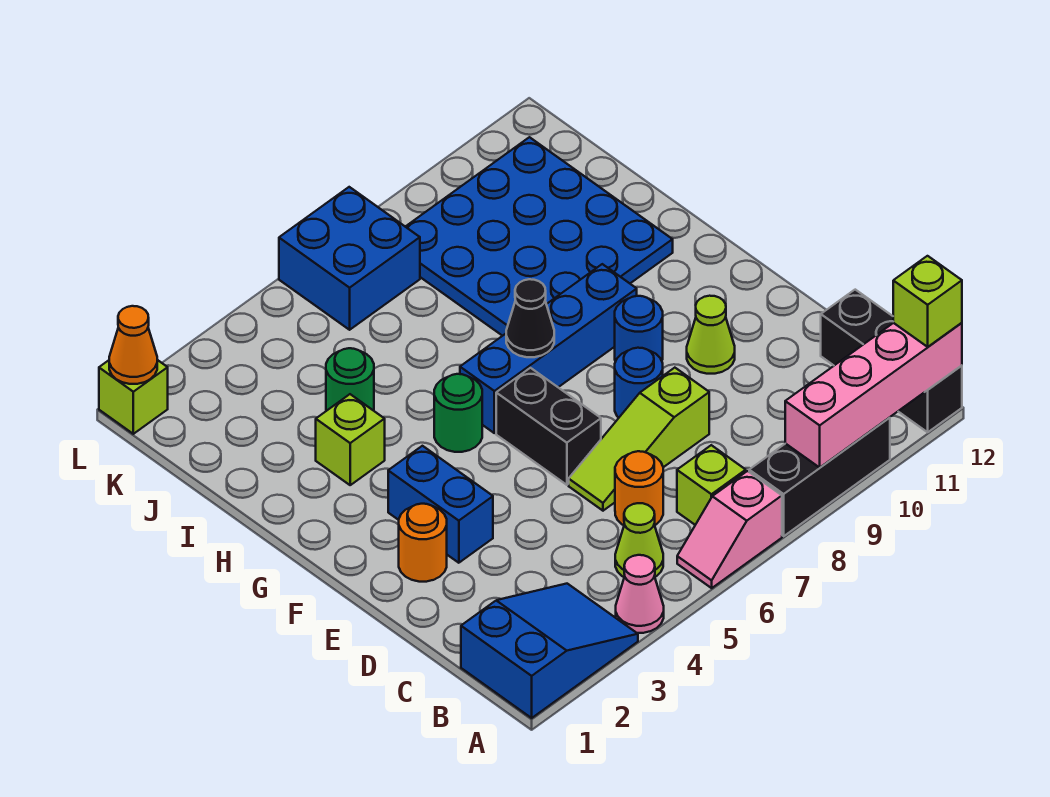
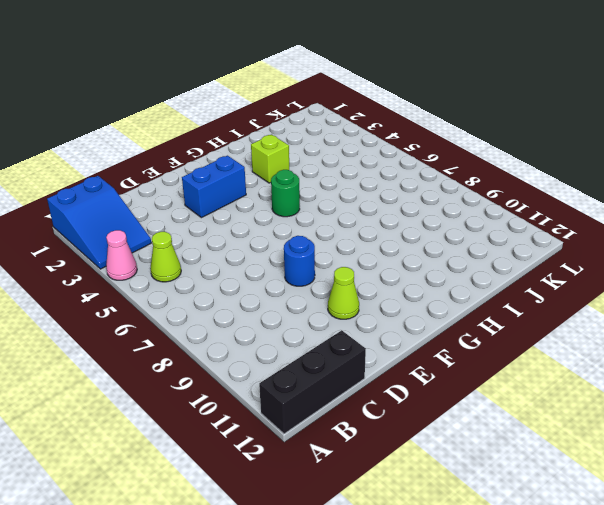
none -> pink slope A6:A7 level 1 top 7
none -> black brick A8:A10 level 1
none -> lime brick B7 level 1

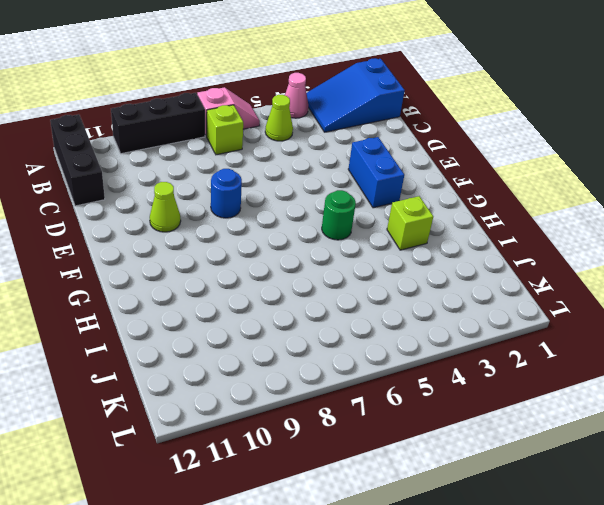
none -> orange round brick C6 level 1
none -> lime slope D6:D8 level 1 top 8
none -> orange round brick E2 level 1

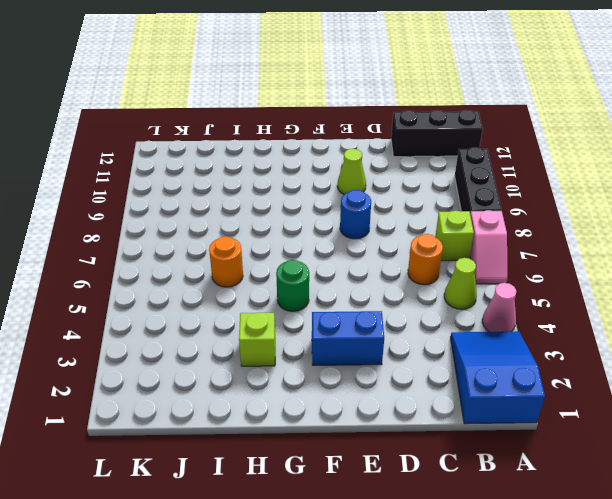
orange round brick I6 level 1 -> orange round brick E2 level 1
none -> lime slope D6:D8 level 1 top 8
none -> black brick E6:F6 level 1
none -> blue round brick F9 level 1

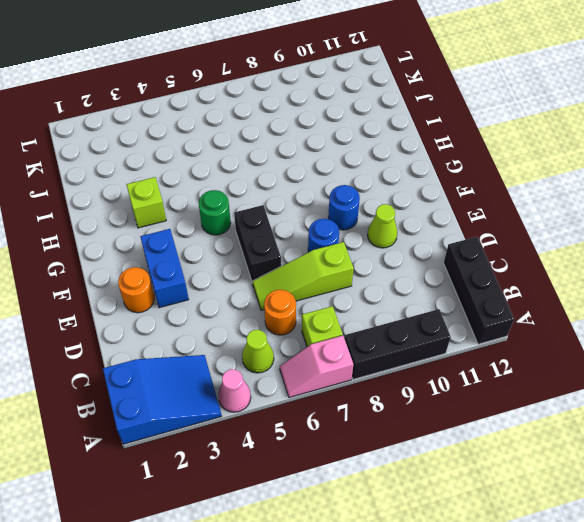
none -> blue brick G6:G9 level 1
none -> blue plate H8:K11 level 1
none -> green round brick I4 level 1

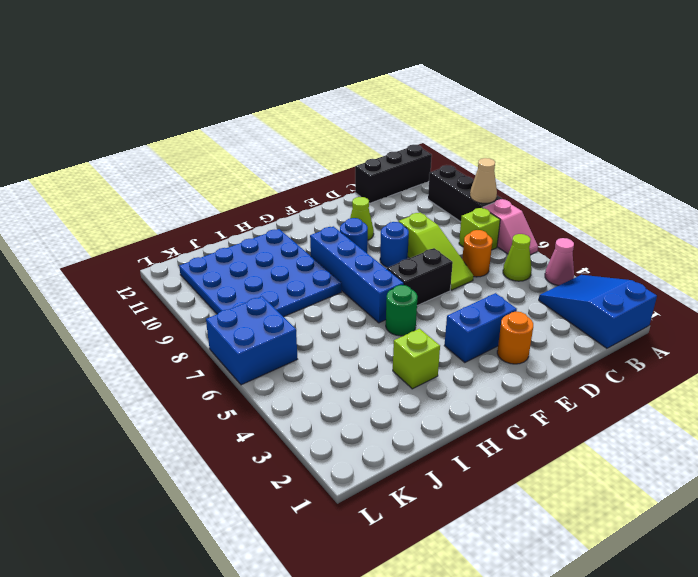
tan cone A8 level 2 -> none
none -> green round brick I4 level 1
none -> lime brick L1 level 1
none -> pink brick A9:A12 level 2

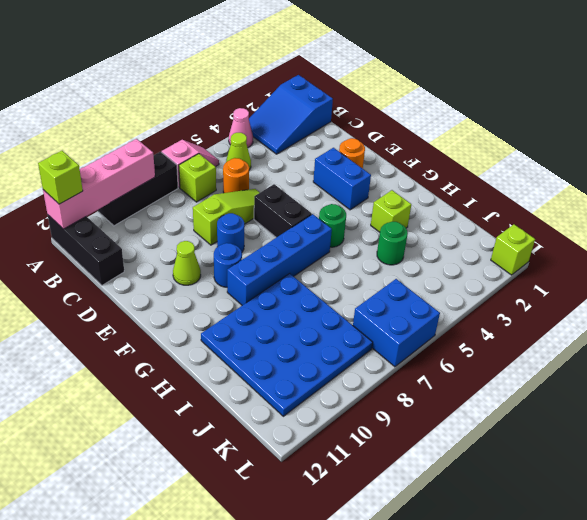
none -> black cone G7 level 2
none -> orange cone L1 level 2

